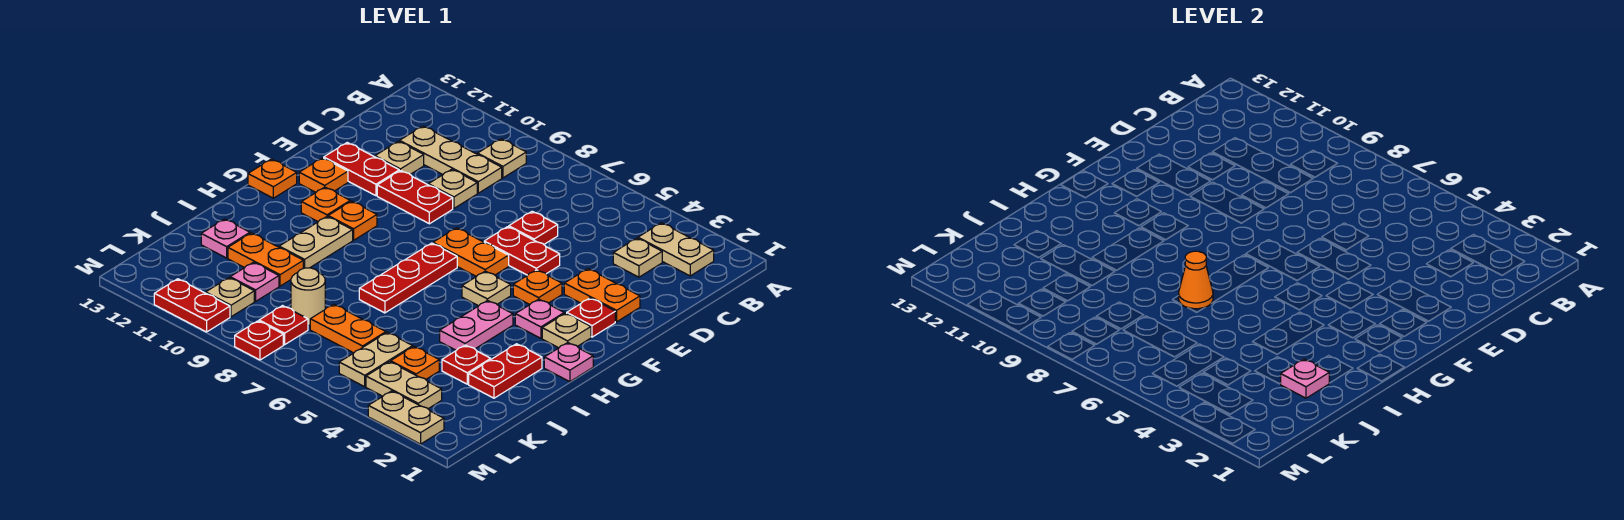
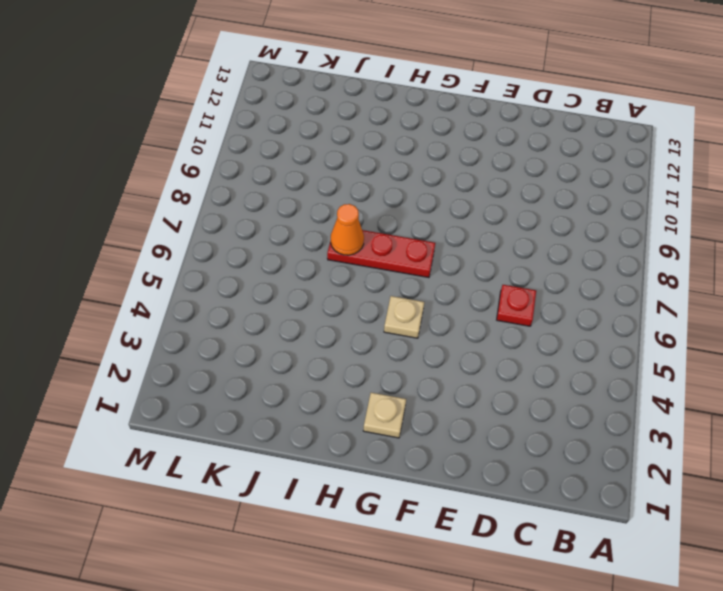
none -> tan plate B2:B3 level 1
none -> tan plate B9 level 1
none -> tan plate C3 level 1
none -> tan plate C9:C11 level 1

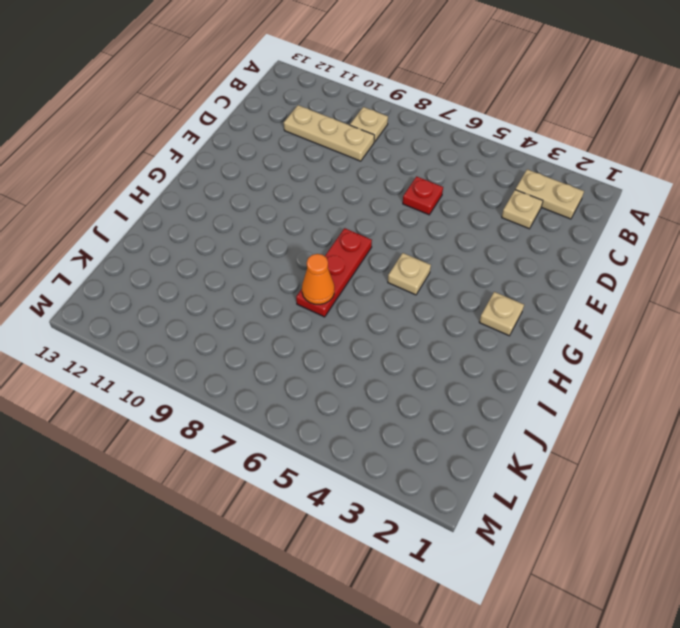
none -> tan plate D9 level 1
none -> tan plate D11 level 1
none -> orange plate E2:E3 level 1
none -> red plate E5:E6 level 1

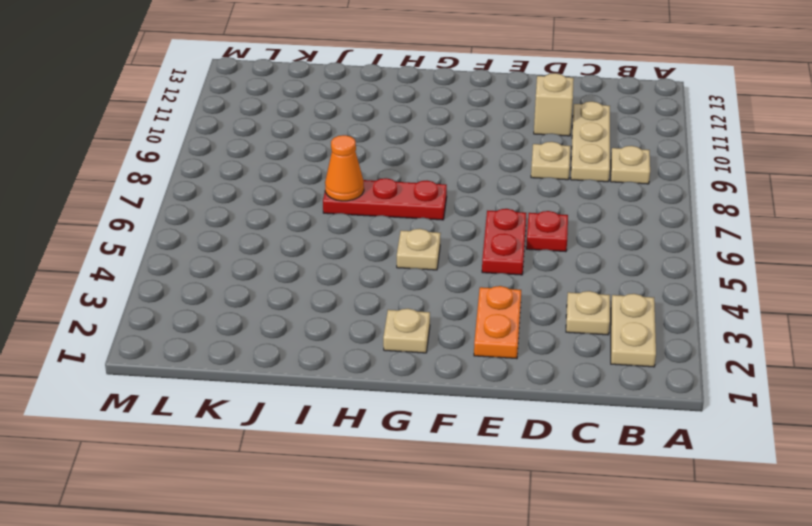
tan brick D11 level 1 -> tan plate D11 level 1
none -> red plate E9:E10 level 1
none -> red plate E11:E12 level 1
none -> red plate F2 level 1
none -> orange plate F4 level 1

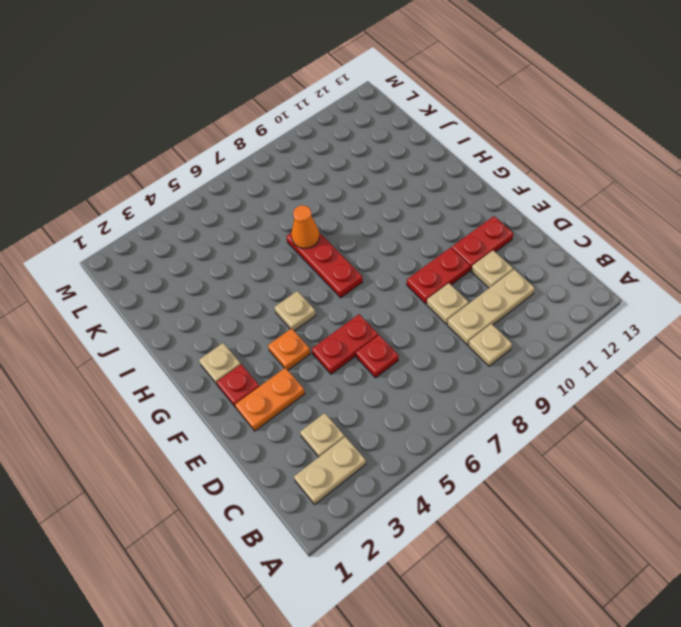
none -> orange plate F6:F7 level 1
none -> orange plate F12 level 1
none -> pink plate G3 level 1
none -> orange plate G10 level 1

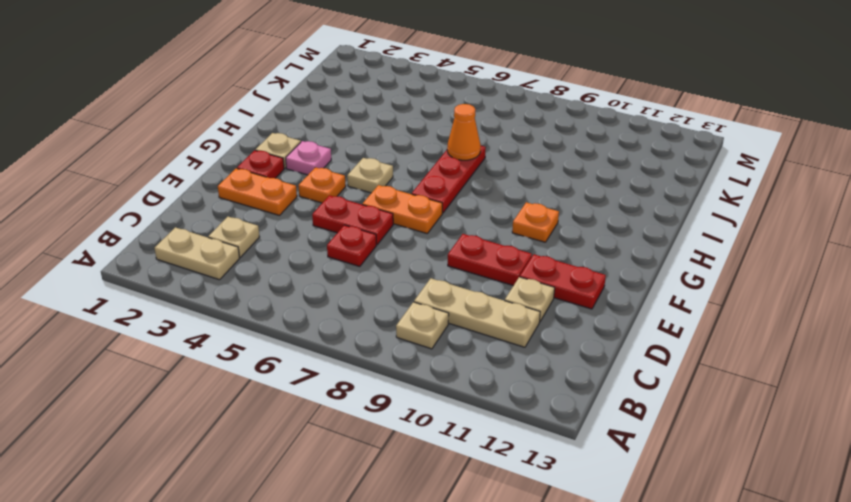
none -> tan plate D9 level 1
none -> orange plate F12 level 1
none -> orange plate G11 level 1
none -> orange plate G13 level 1

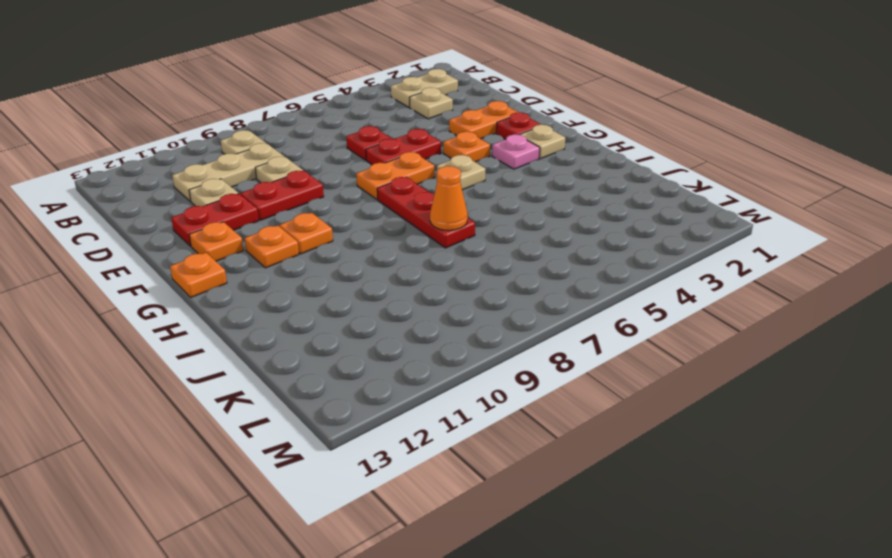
none -> pink plate H1 level 1
none -> pink plate H4:I4 level 1
none -> tan plate H10:I10 level 1
none -> red plate I2:J2 level 1

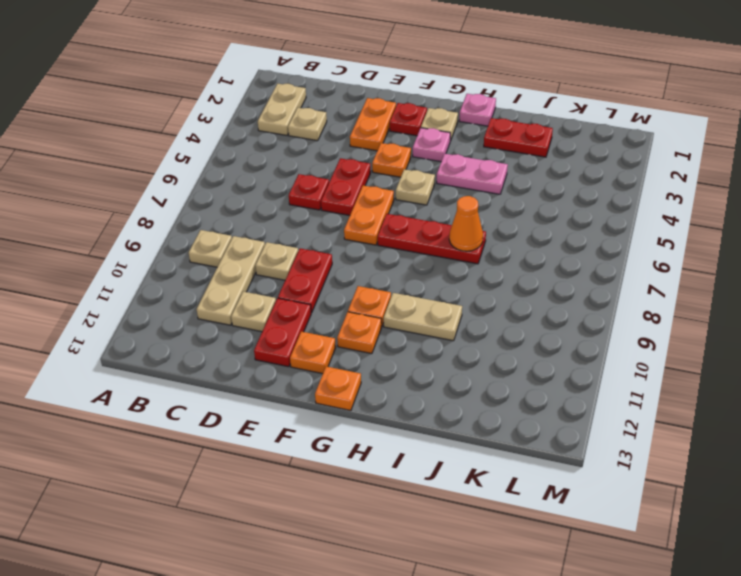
none -> red plate J3 level 1
none -> orange plate J10:J11 level 1
none -> pink plate J12 level 1
none -> orange plate K4 level 1

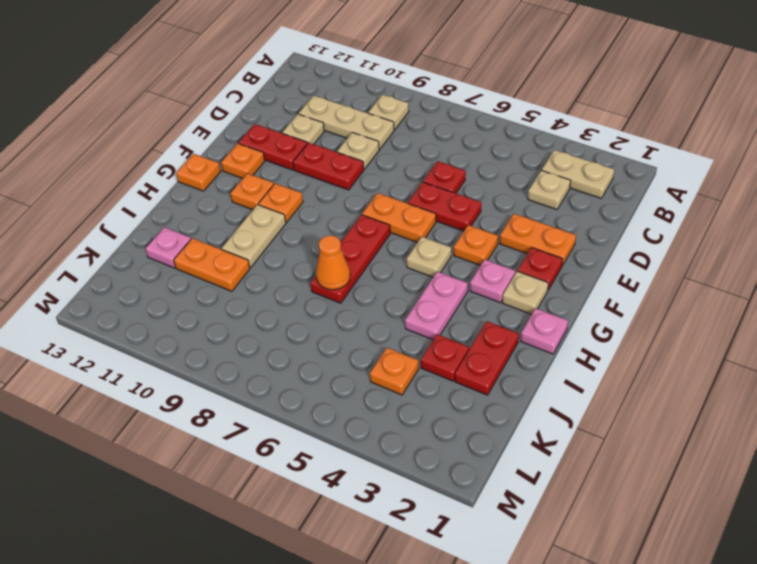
none -> tan plate K5:L5 level 1
none -> orange plate K6:K7 level 1
none -> tan round brick K8 level 1
none -> pink plate K10 level 1

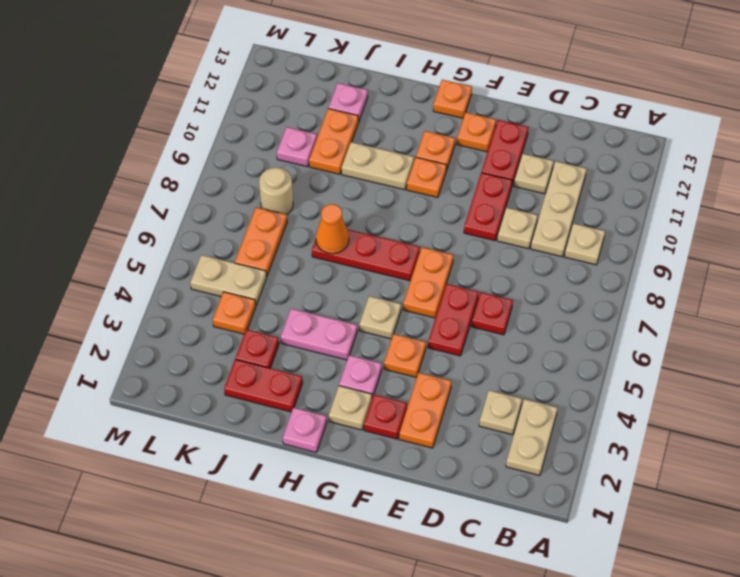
none -> tan plate L3:L4 level 1
none -> red plate L8 level 1
none -> tan plate L10 level 1
none -> tan plate M2:M3 level 1

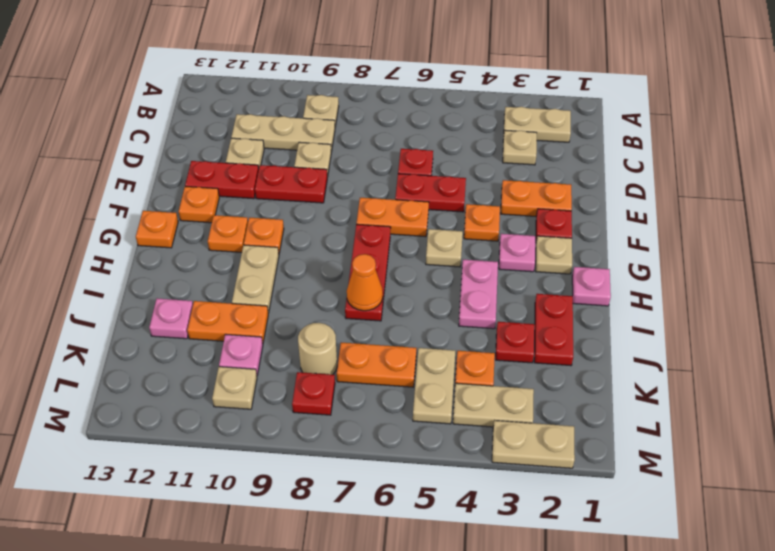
none -> red plate M8 level 1
none -> red plate M10:M11 level 1
none -> pink plate J2 level 2

